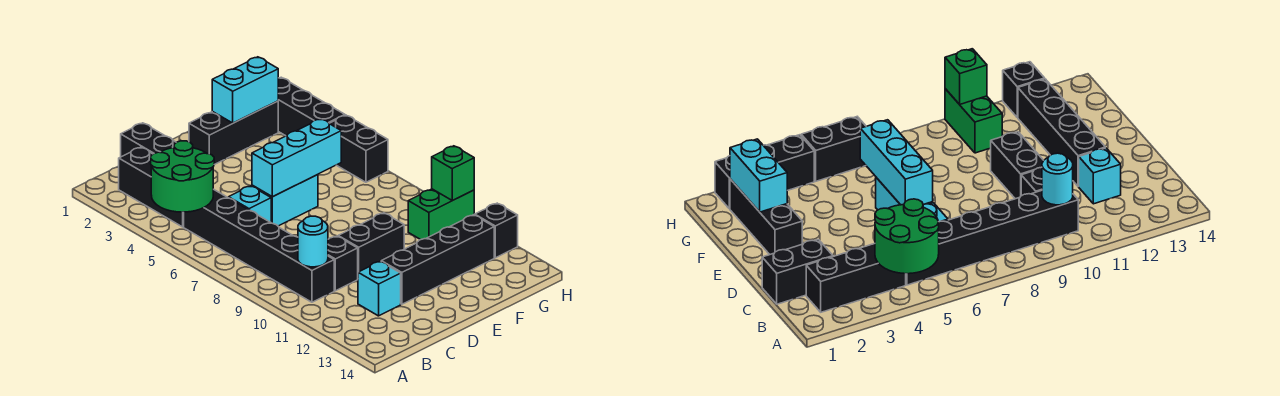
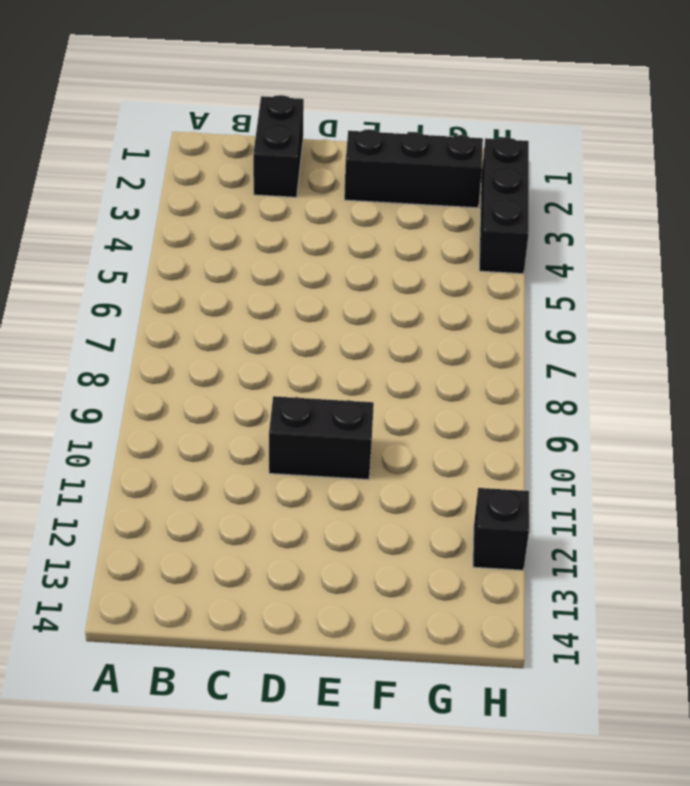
none -> black brick B2:B4 level 1
none -> black brick B5:B10 level 1
none -> cyan brick C6 level 1

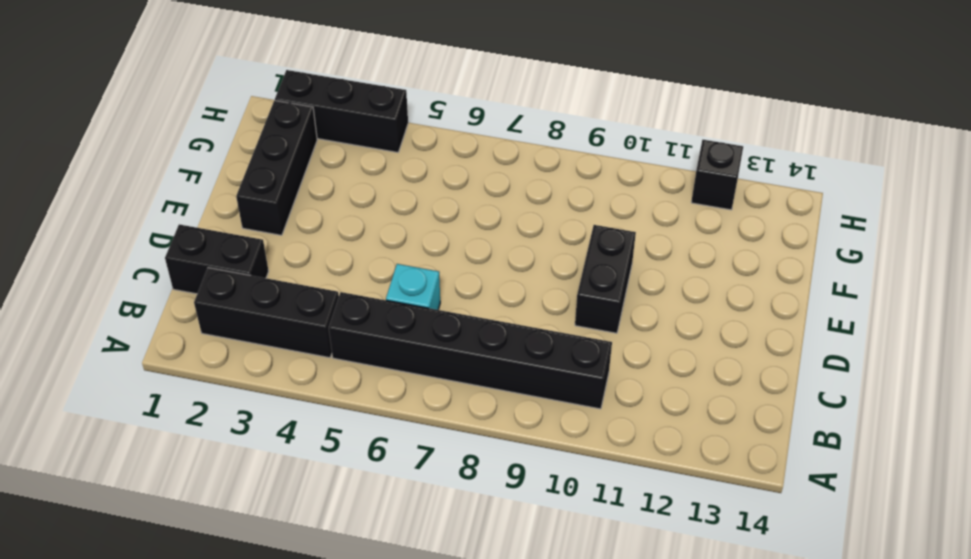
none -> black brick C10 level 1
none -> cyan brick C12 level 1
none -> cyan brick D6:E6 level 1

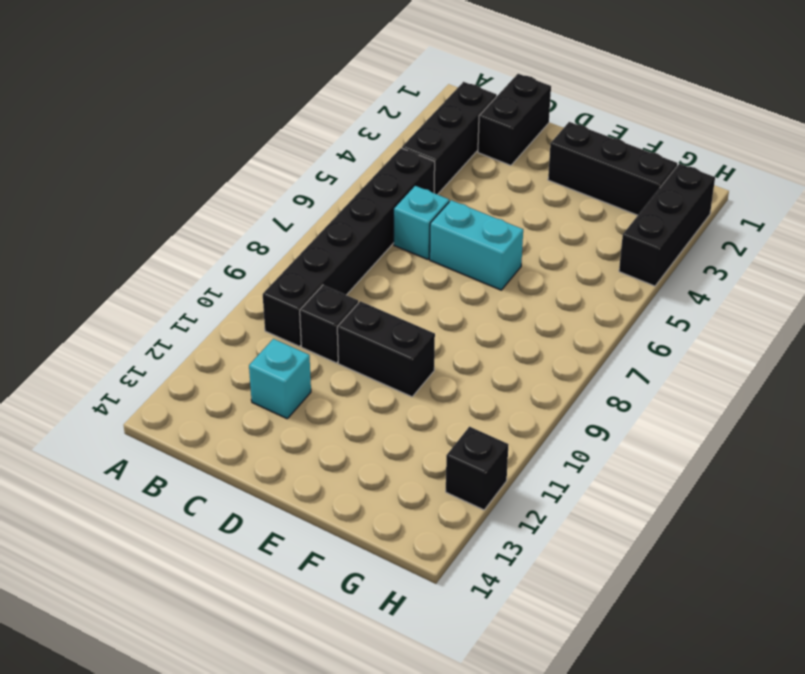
none -> black brick D12:G12 level 1
none -> green brick G10:H10 level 1
none -> black brick H5:H6 level 1

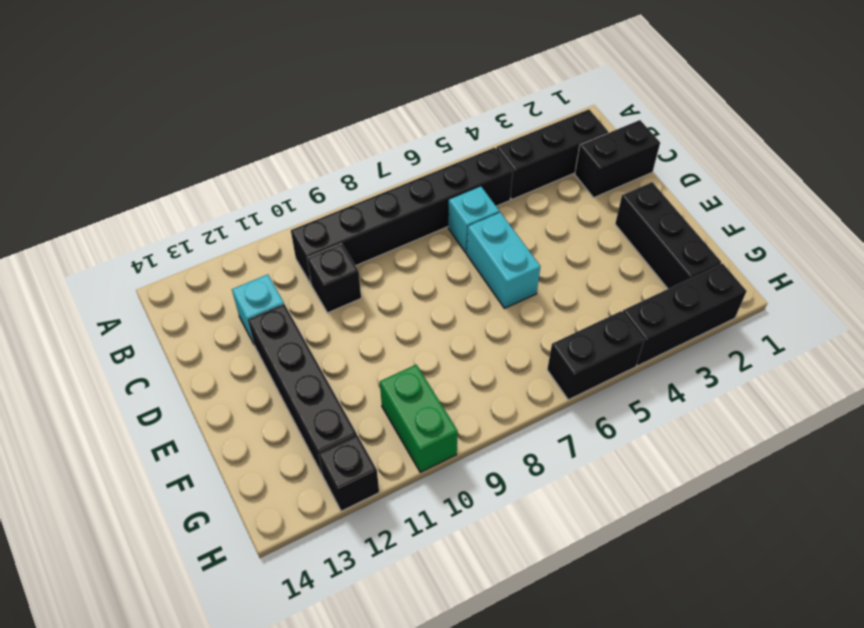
none -> black brick D10:E10 level 1
none -> green round brick A4:B5 level 2
none -> cyan round brick B10 level 2

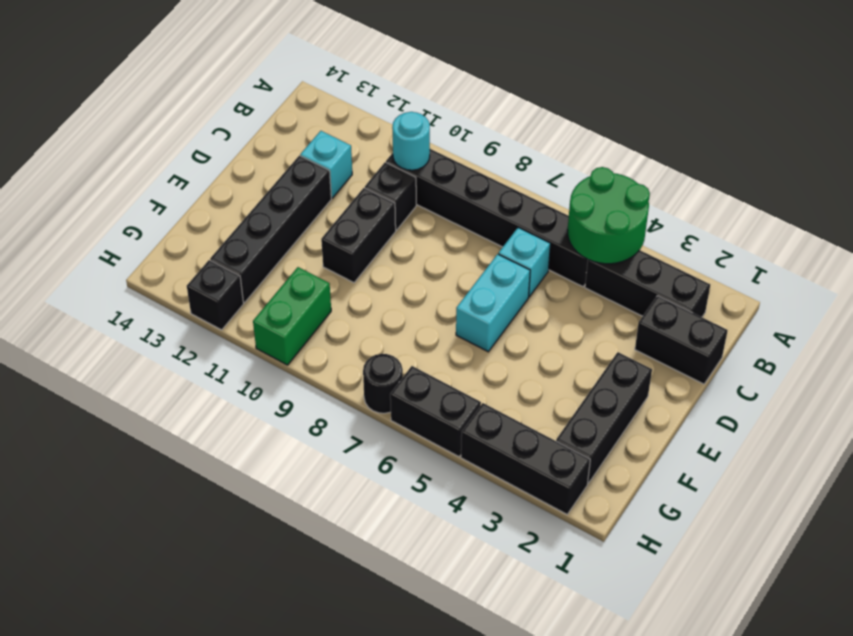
black round brick H7 level 1 -> none
none -> cyan brick D6:F6 level 2
none -> cyan brick F2:G2 level 2
none -> green brick H10 level 2

